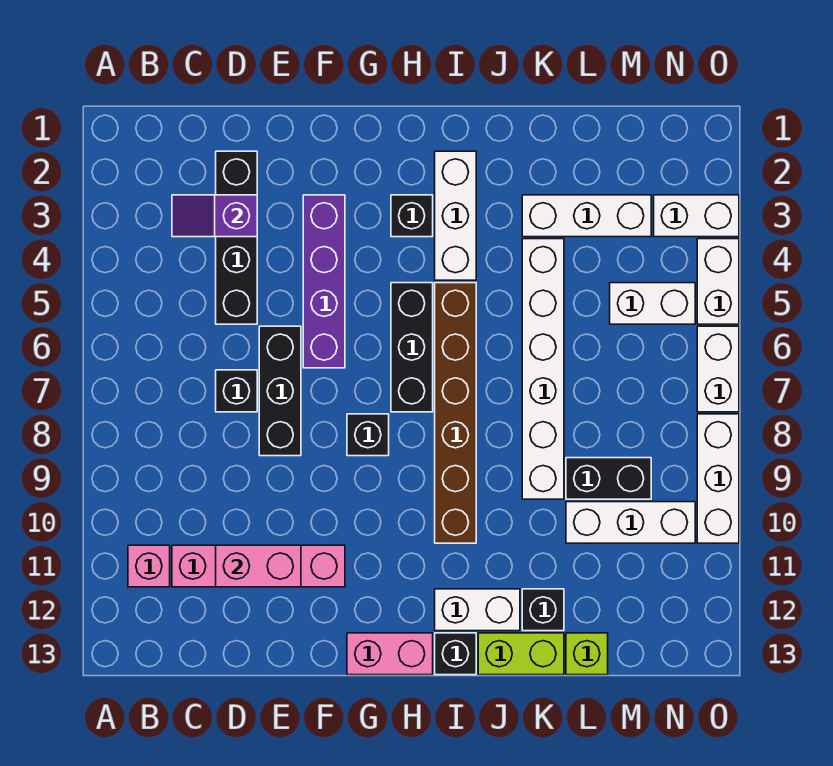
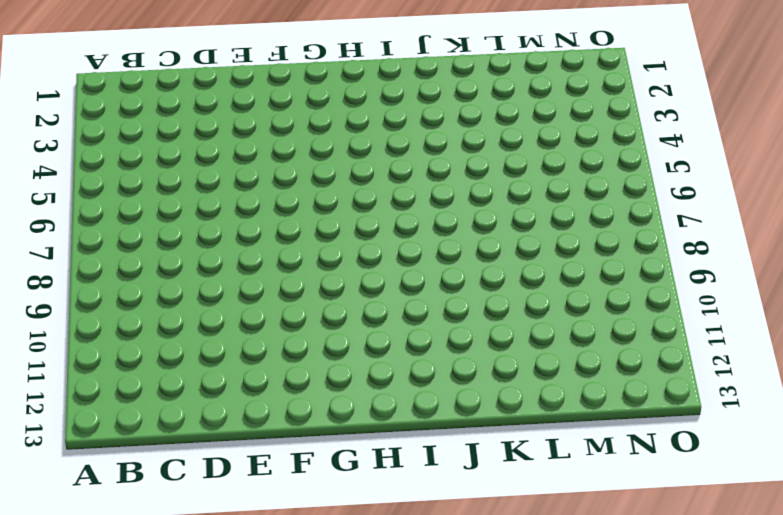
none -> pink brick B11 level 1
none -> pink brick C11:F11 level 1
none -> black brick D2:D5 level 1

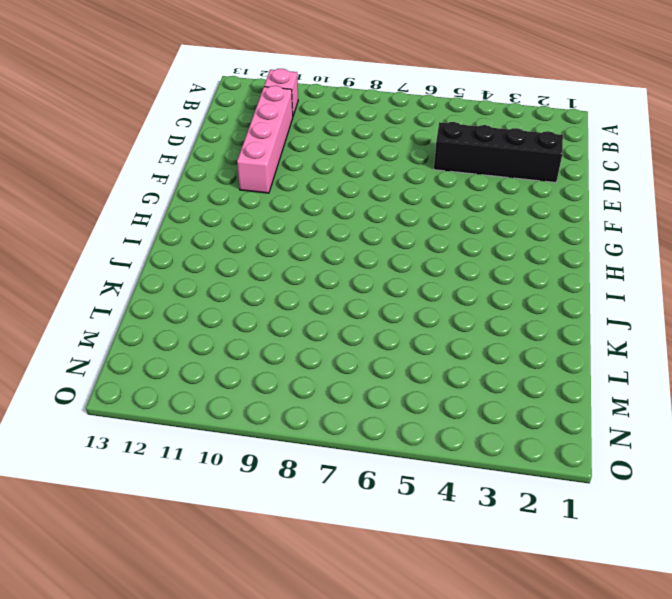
none -> black brick D7 level 1
none -> black brick E6:E8 level 1
none -> purple brick F3:F6 level 1

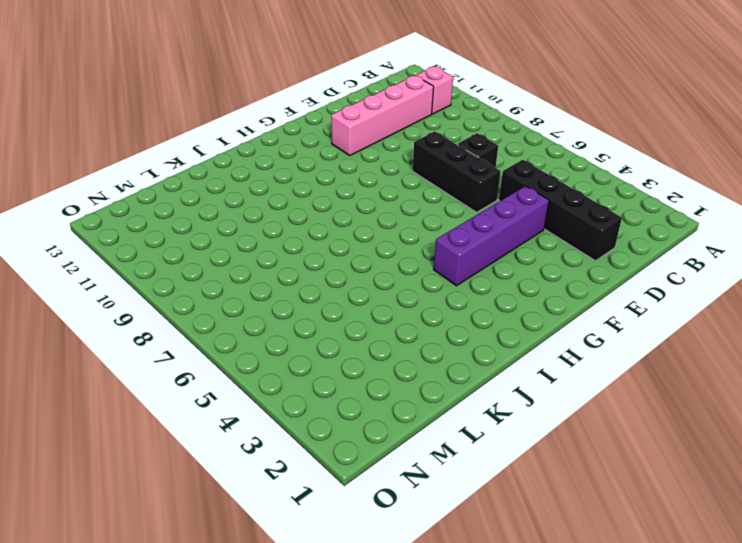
purple brick E4:H4 level 1 -> purple brick F3:F6 level 1
none -> black brick G8 level 1
none -> pink brick G13:H13 level 1
none -> black brick H3 level 1

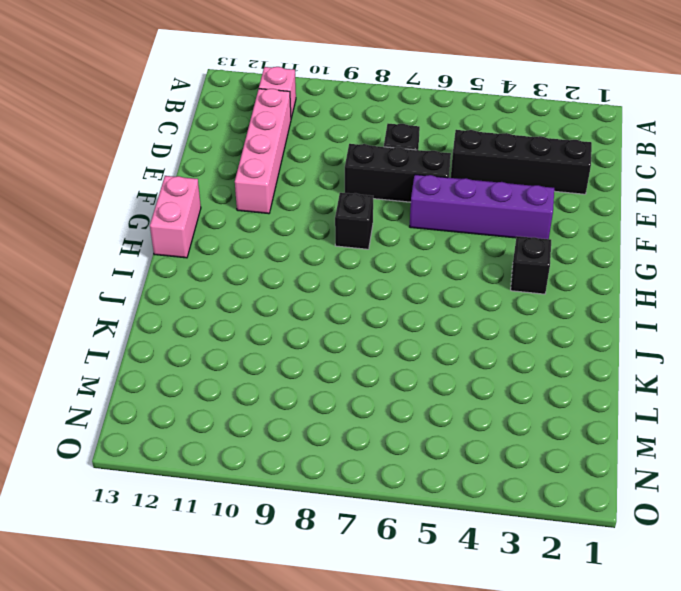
none -> black brick H5:H7 level 1
none -> white brick I2:I4 level 1
none -> brown brick I5:I10 level 1

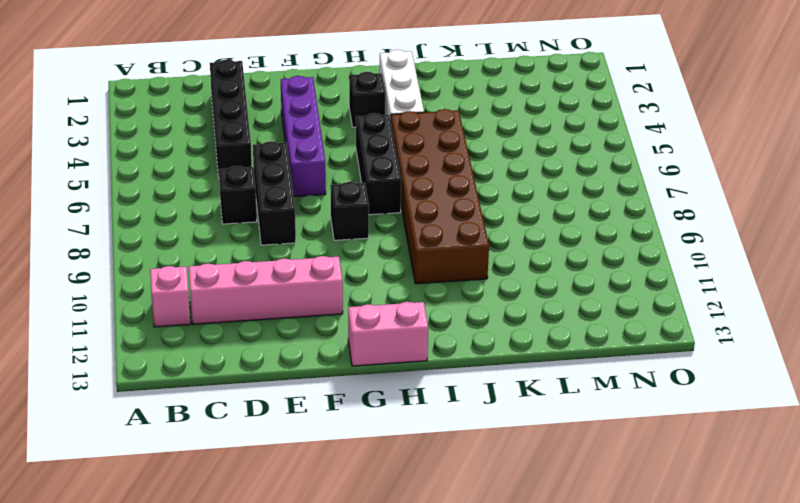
brown brick I5:J10 level 1 -> brown brick I5:I10 level 1
none -> white brick I12:J12 level 1
none -> black brick I13 level 1
none -> lime brick J13:K13 level 1

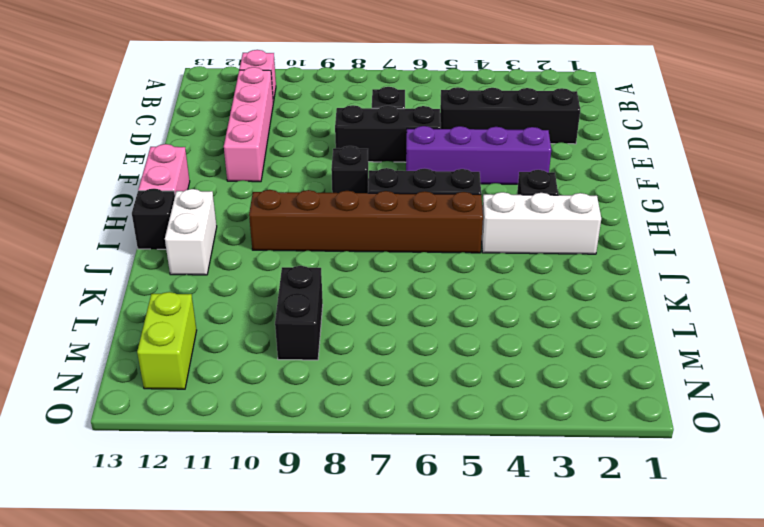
lime brick M12:N12 level 1 -> lime brick J13:K13 level 1
none -> white brick K3:M3 level 1
none -> white brick K4:K9 level 1
none -> black brick K12 level 1

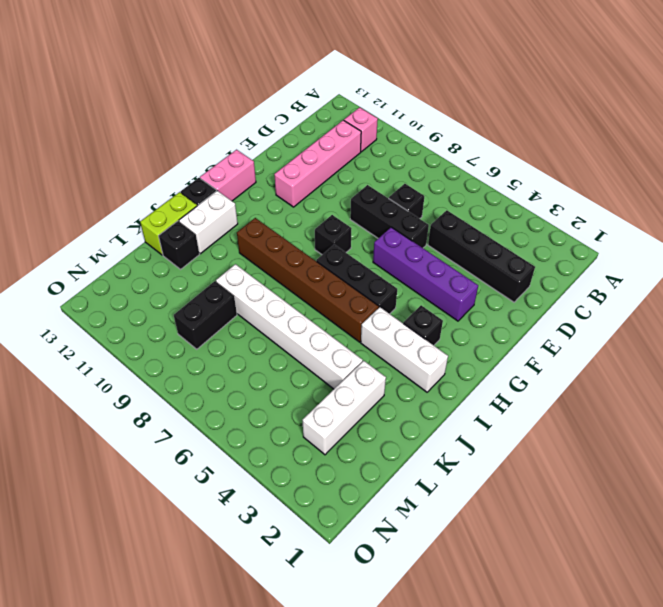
none -> white brick L10:N10 level 1
none -> lime brick L13 level 1
none -> white brick M5:N5 level 1

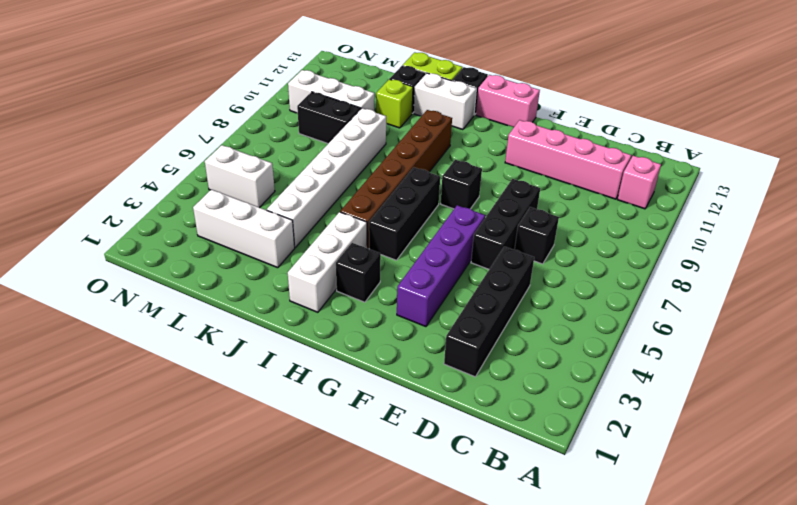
lime brick K11 level 1 -> lime brick L13 level 1
none -> white brick N3:O3 level 1
none -> white brick O4:O5 level 1
none -> white brick O6:O7 level 1

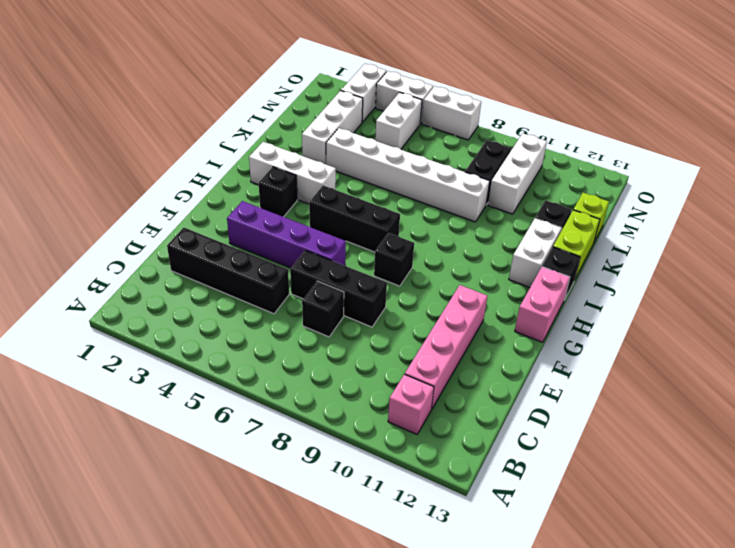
none -> brown brick I5:I10 level 1
none -> white brick O8:O10 level 1
none -> purple slope C3:D3 level 2 top D

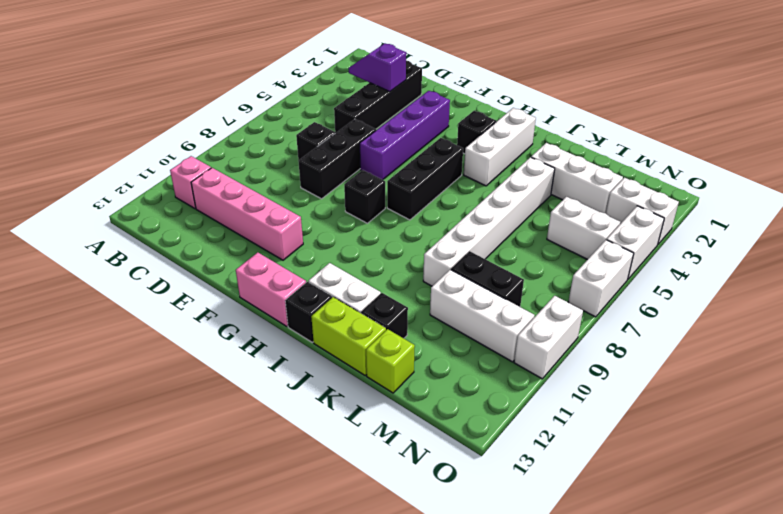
white brick O9:O10 level 1 -> white brick O8:O10 level 1
none -> brown brick I5:I10 level 1
none -> pink brick D11:E11 level 2

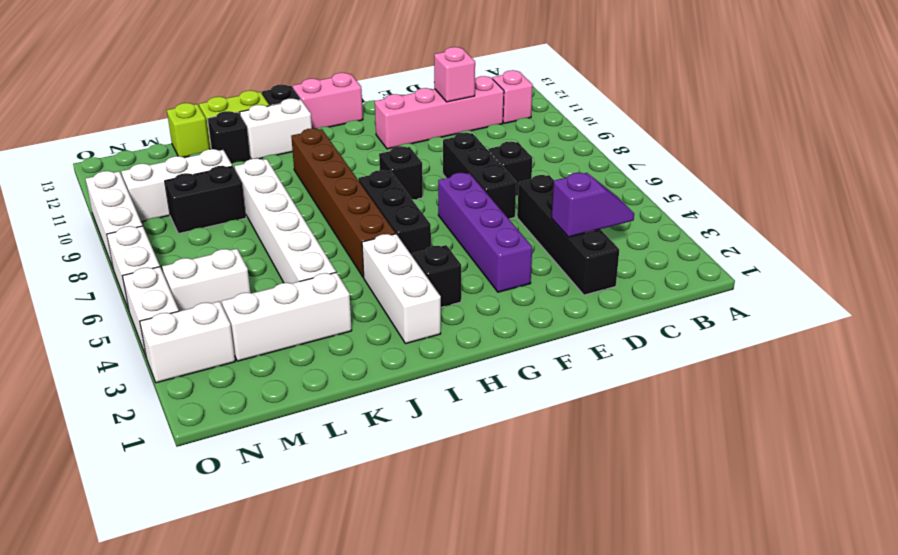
pink brick D11 level 2 -> pink brick D11:E11 level 2

